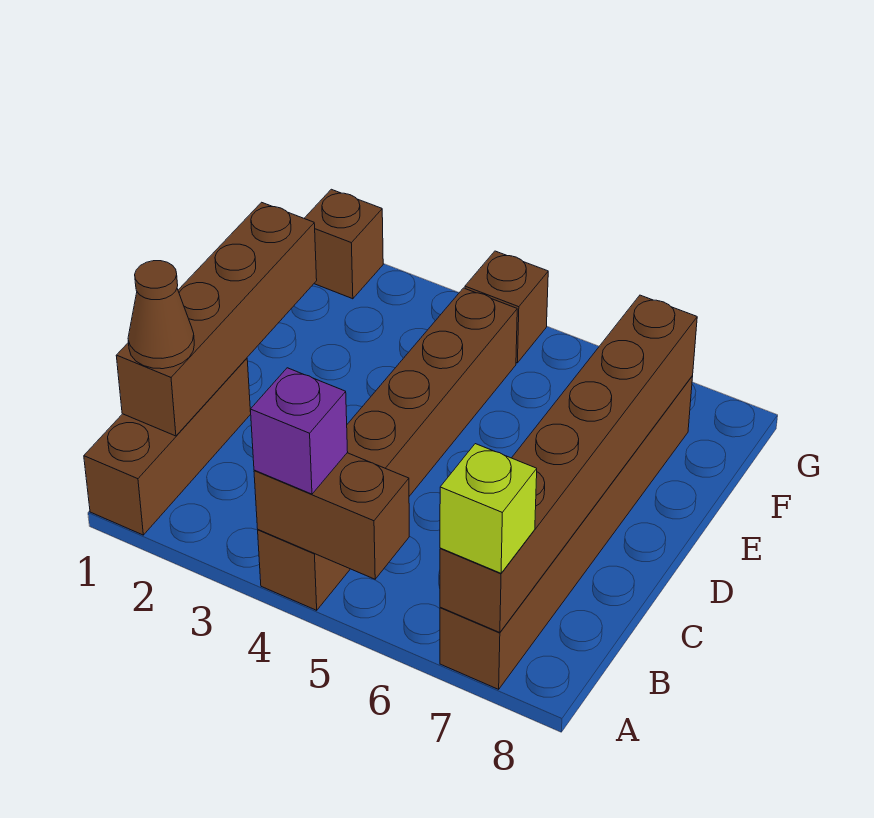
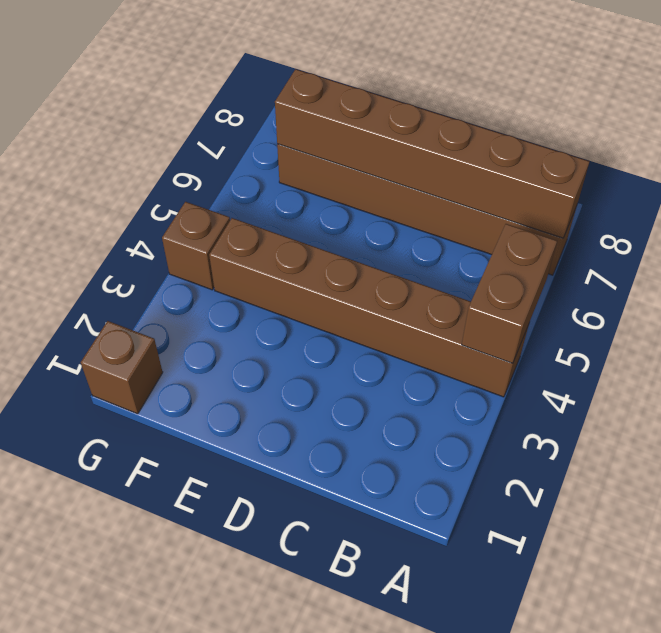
none -> brown brick A1:C1 level 1
none -> brown brick B1:E1 level 2

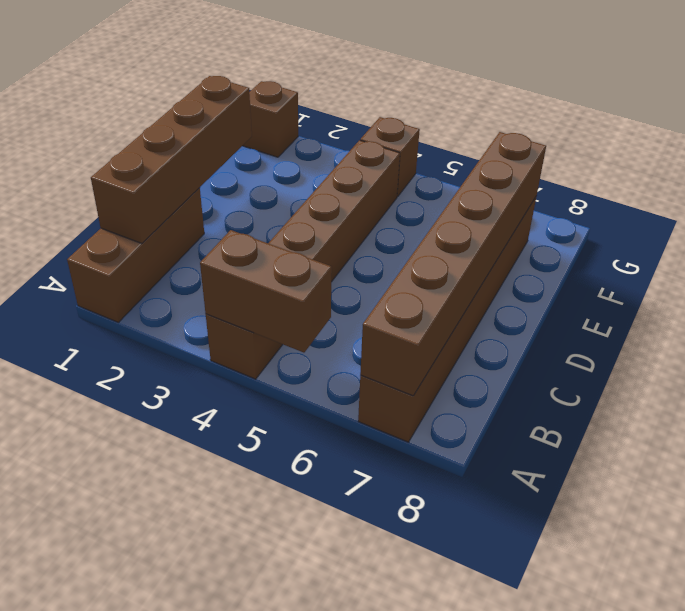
none -> purple brick A4 level 3
none -> lime brick A7 level 3

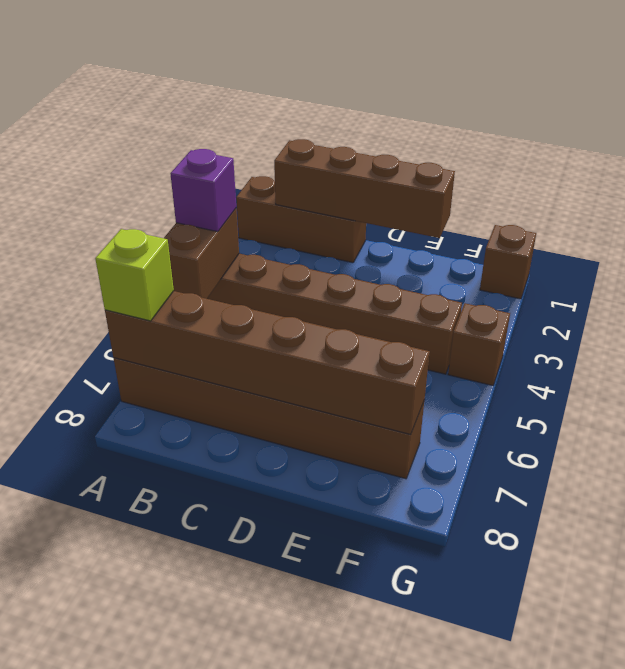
none -> brown cone B1 level 3

